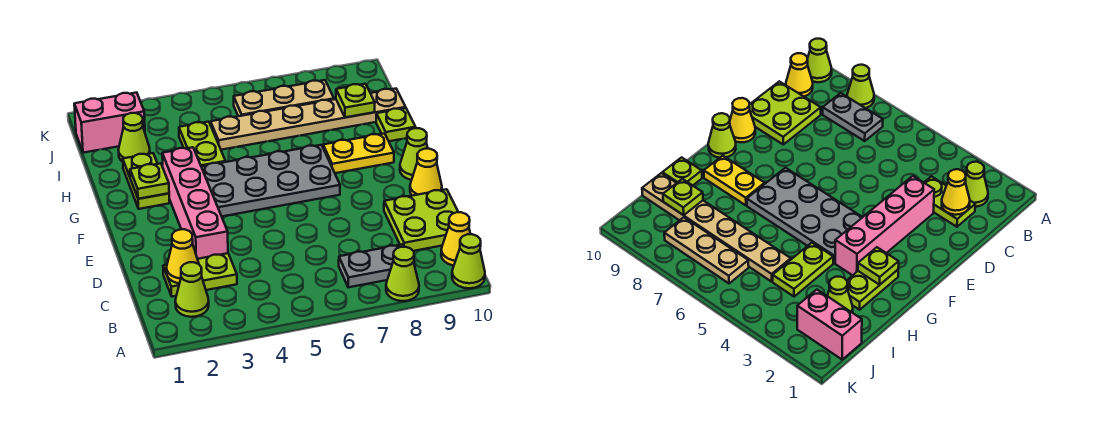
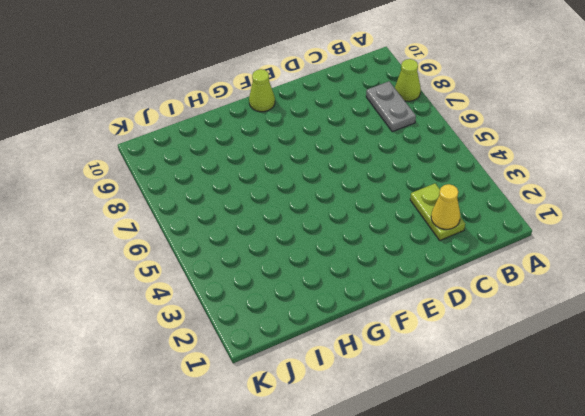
none -> lime cone A10 level 1
none -> lime cone B2 level 1
none -> yellow cone B10 level 1

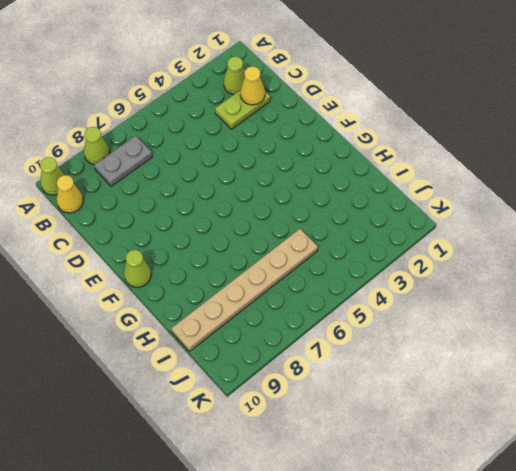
none -> lime plate C9:D10 level 1
none -> pink brick D3:G3 level 1
none -> yellow cone E10 level 1

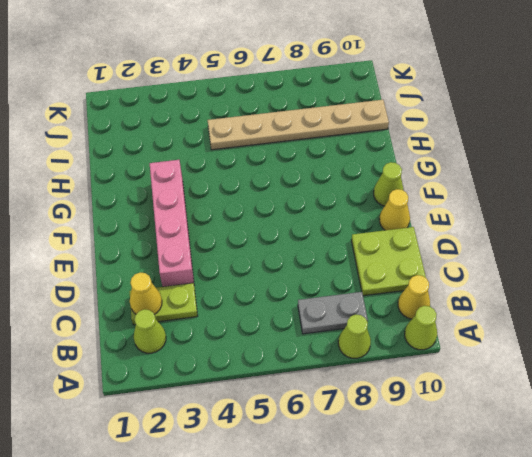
none -> grey plate F4:G7 level 1
none -> lime plate G2:H2 level 1
none -> yellow plate G8:G9 level 1

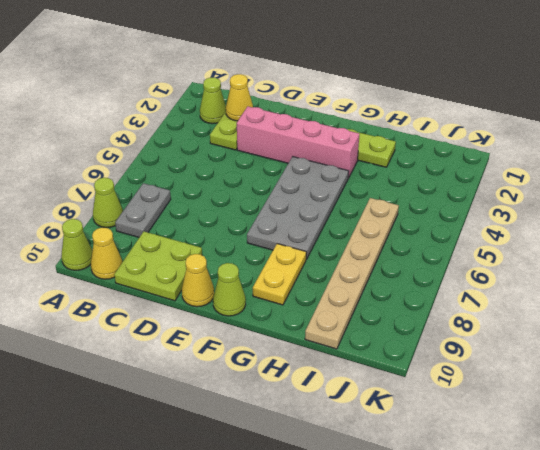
none -> lime plate H4:I4 level 1
none -> lime plate H10 level 1
none -> lime cone I2 level 1

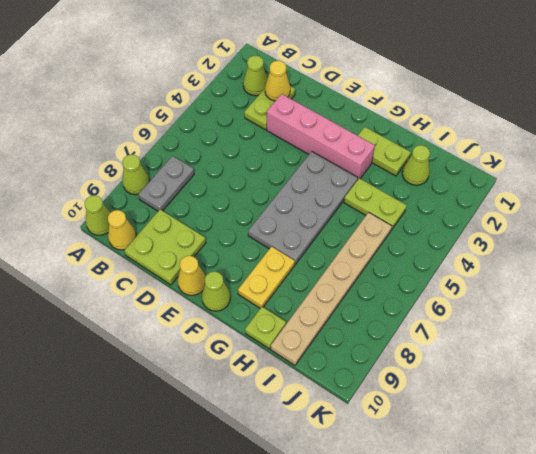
none -> pink brick J1:J2 level 1
none -> tan plate J6:J8 level 1
none -> lime plate G2 level 2

